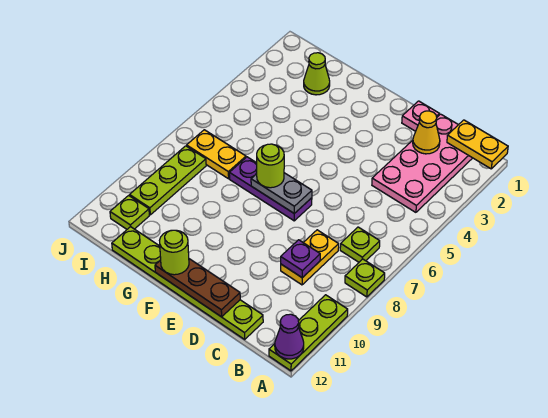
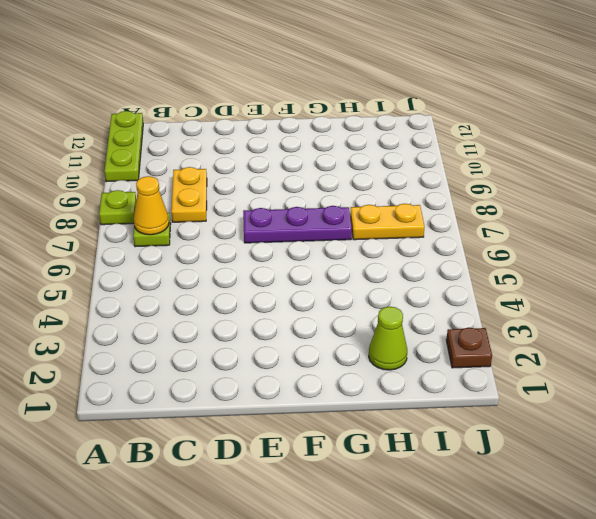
yellow cone B7 level 2 -> yellow cone C2 level 2
brown plate J2 level 1 -> none
none -> pink plate B1:C4 level 1
none -> lime plate C12:H12 level 1
none -> pink plate D1 level 1

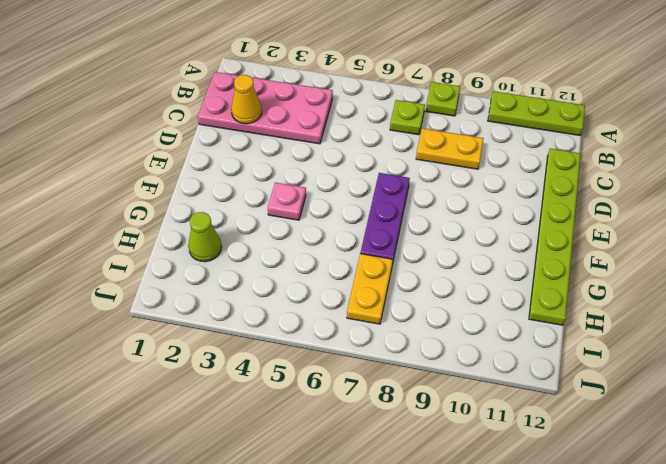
pink plate F4 level 1 -> pink plate D1 level 1
none -> lime plate I8:I10 level 1
none -> lime plate I11 level 1
none -> yellow plate A1:B1 level 2

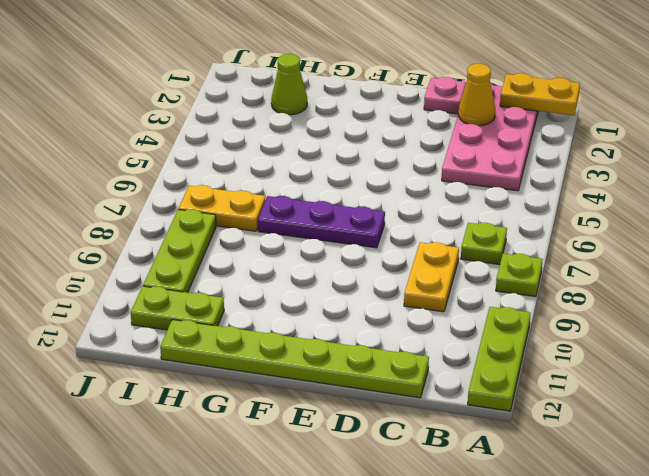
lime plate H11:I11 level 1 -> lime plate I11 level 1
none -> purple cone A12 level 2
none -> purple plate C9 level 2
none -> brown plate D12:F12 level 2

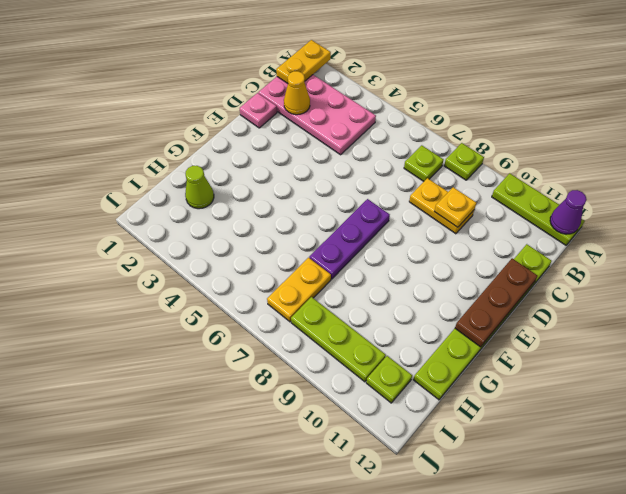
yellow plate C9 level 2 -> purple plate C9 level 2
none -> grey plate E7:F7 level 2
none -> lime round brick F7 level 3
none -> lime round brick F12 level 3

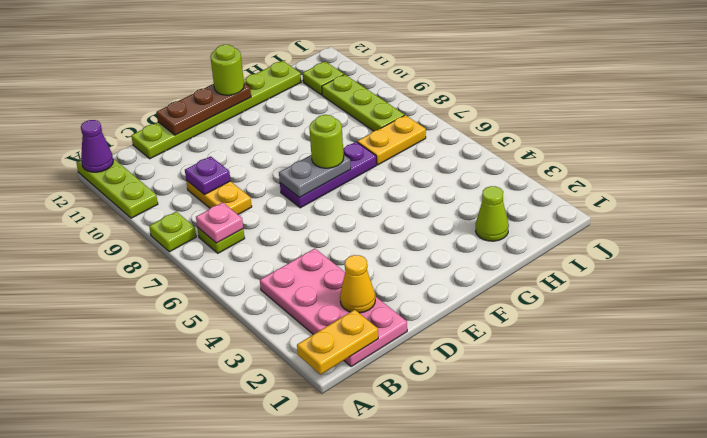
pink plate B7 level 2 -> pink plate D1 level 1

